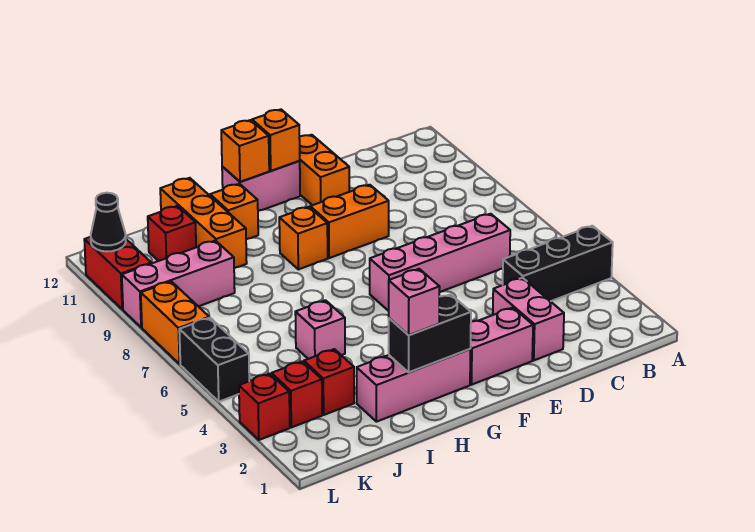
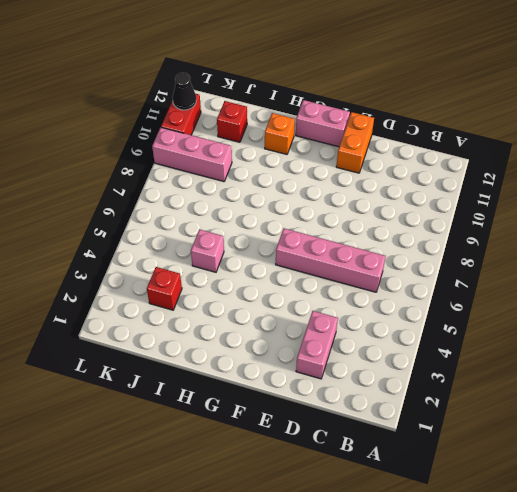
none -> black brick A4:C4 level 1
none -> pink brick E2:F2 level 1
none -> orange brick E9:F9 level 1

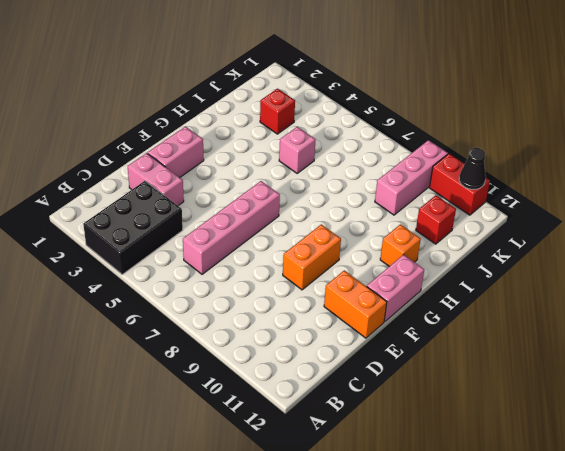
black brick A3:C4 level 1 -> black brick A4:C4 level 1
none -> pink brick G2:I2 level 1
none -> orange brick G9 level 1
none -> orange brick I10:I12 level 1

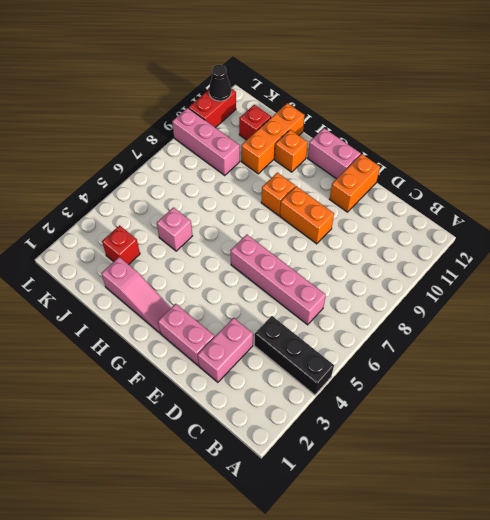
pink slope G2:I2 level 1 top I -> pink brick G2:I2 level 1
none -> red brick K3 level 1
none -> red brick L3 level 1
none -> black brick L5:L6 level 1

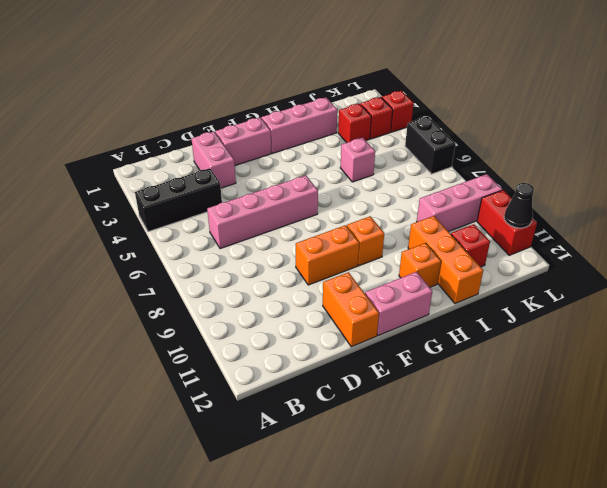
none -> orange brick L7:L8 level 1
none -> orange brick F12 level 2
none -> black brick G2:H2 level 2

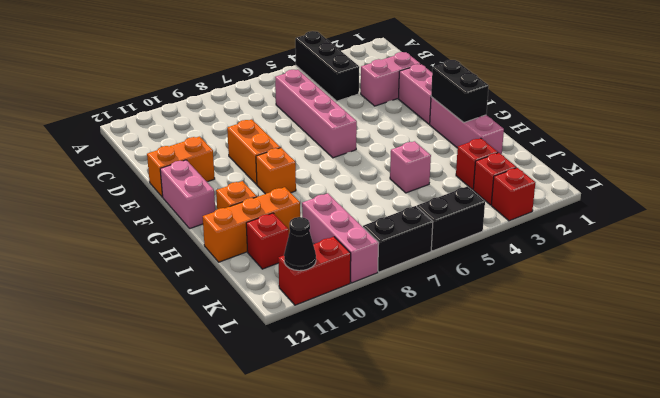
black brick L7:L8 level 1 -> orange brick L7:L8 level 1
none -> orange brick F12 level 2
none -> orange brick G12 level 2
none -> pink brick H2 level 3

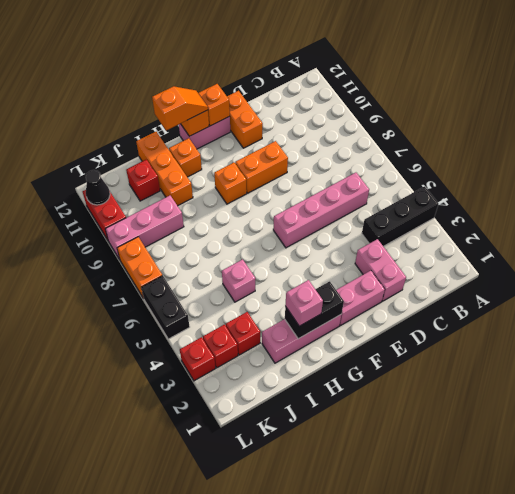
orange slope G12:H12 level 3 top H -> none

